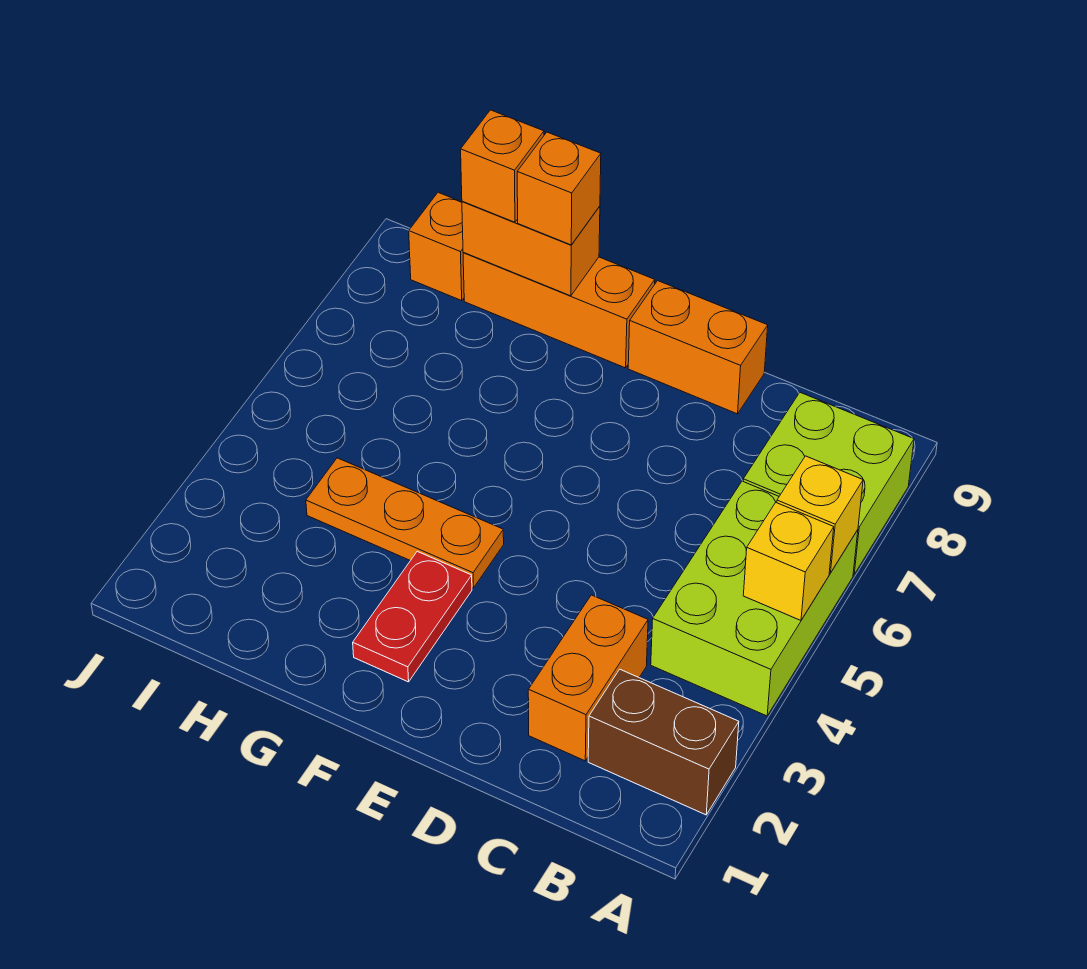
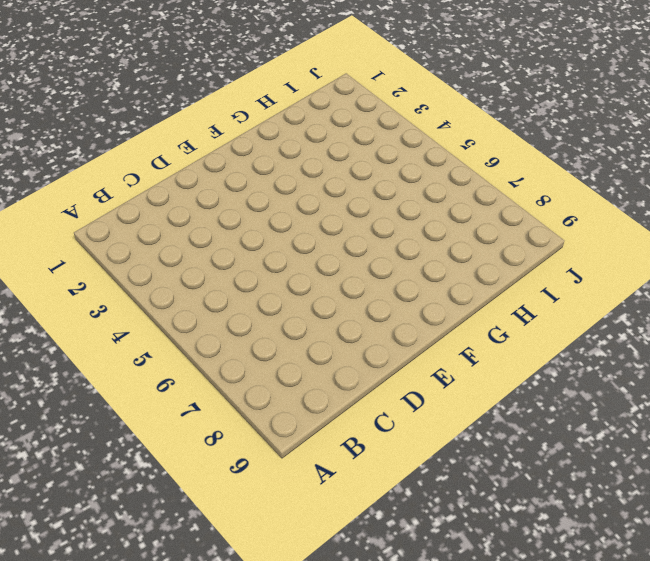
none -> brown brick A2:B2 level 1
none -> lime brick A4:B6 level 1
none -> lime brick A7:B8 level 1

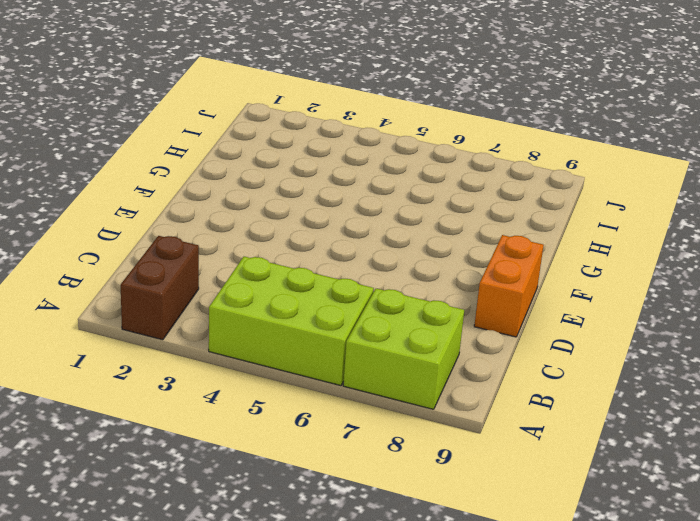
none -> orange brick C2:C3 level 1
none -> red plate F2:F3 level 1
none -> orange plate F4:H4 level 1

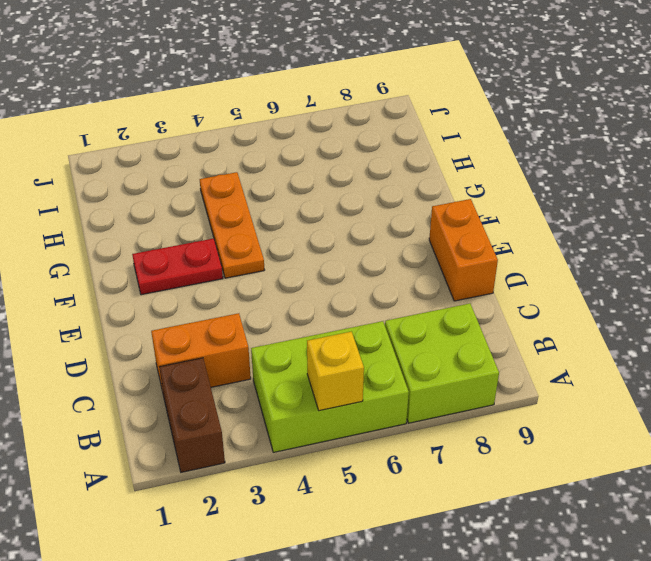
none -> orange brick F9:H9 level 1
none -> orange brick I9 level 1
none -> yellow brick A6 level 2

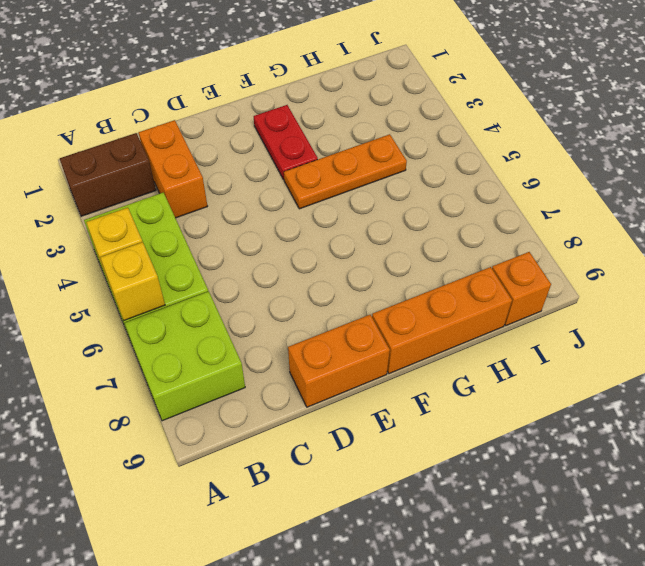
none -> orange brick G9:H9 level 2
none -> orange brick G9 level 3
none -> orange brick H9 level 3

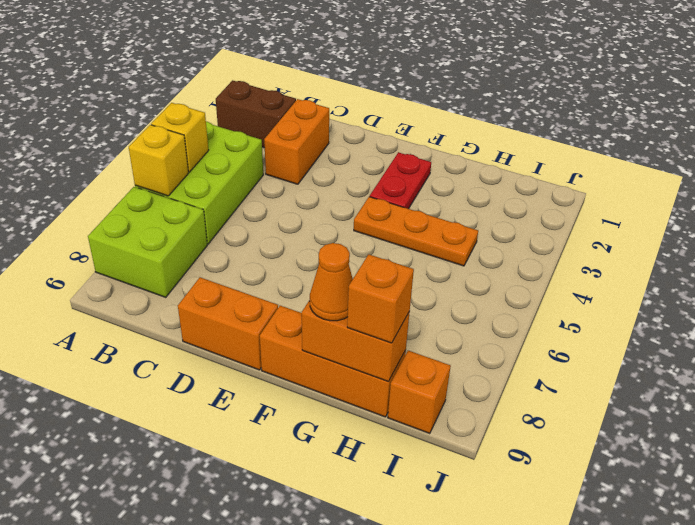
orange cone G9 level 3 -> orange brick G9 level 3

